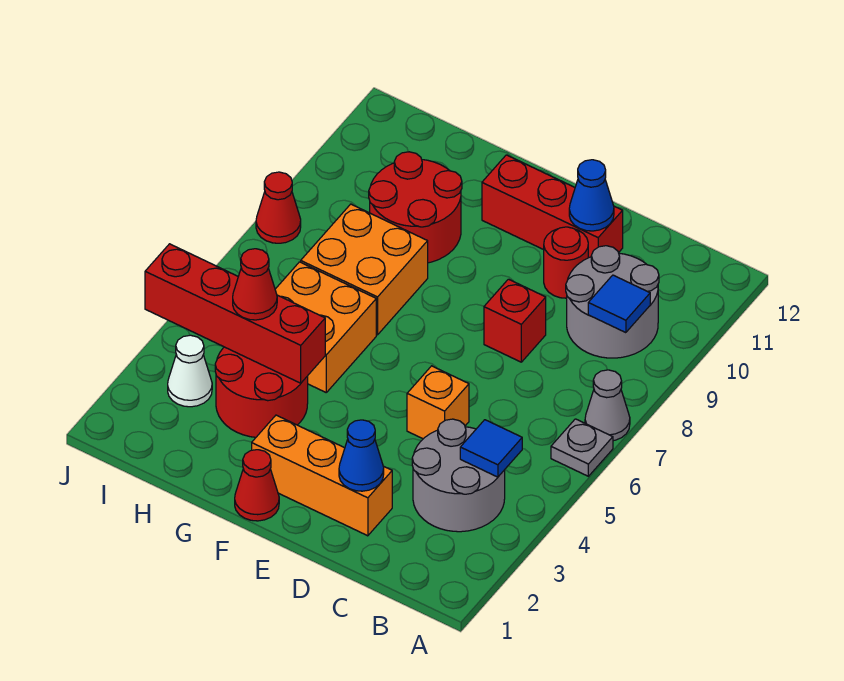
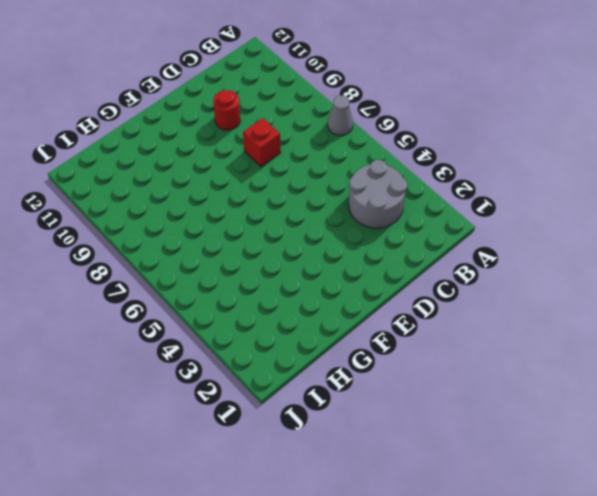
none -> grey plate A6 level 1
none -> grey round brick B9:C10 level 1
none -> orange brick D2:F2 level 1

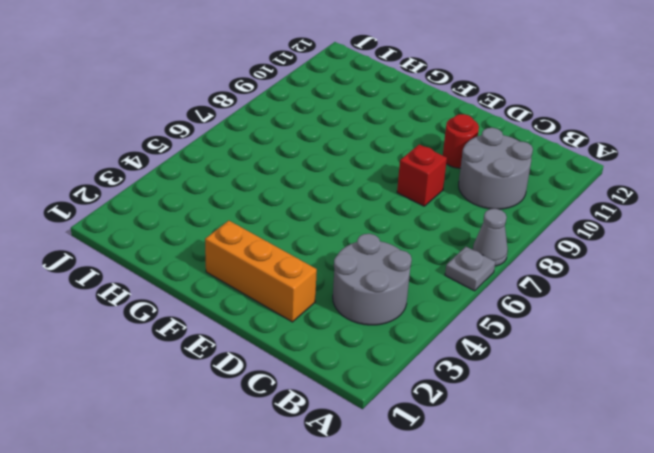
none -> orange brick D5 level 1
none -> red brick D11:F11 level 1
none -> red cone F1 level 1

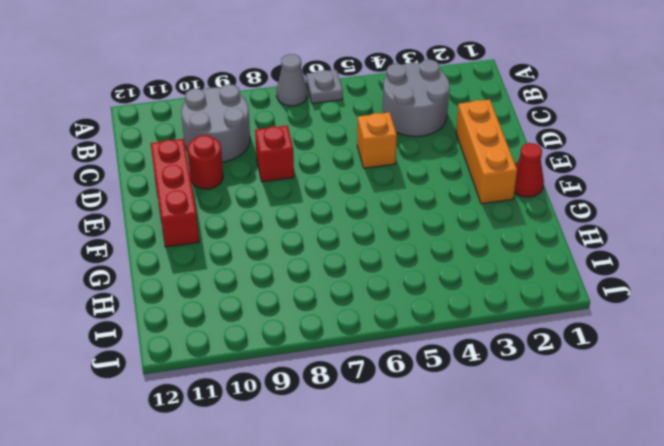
none -> red round brick G3:H4 level 1
none -> orange brick G5:H6 level 1
none -> orange brick G7:H8 level 1

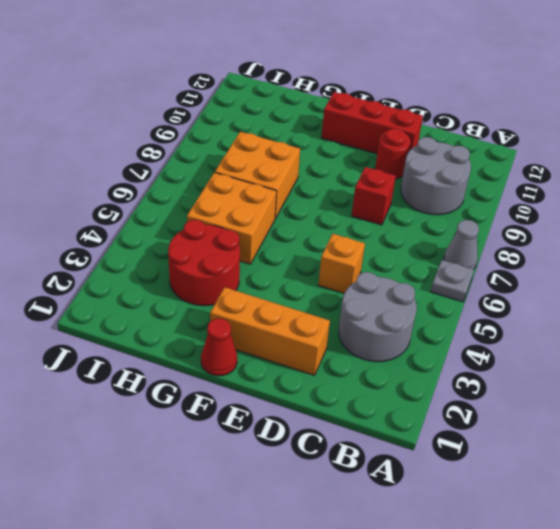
none -> red round brick G9:H10 level 1
none -> white cone I3 level 1
none -> red cone J8 level 1

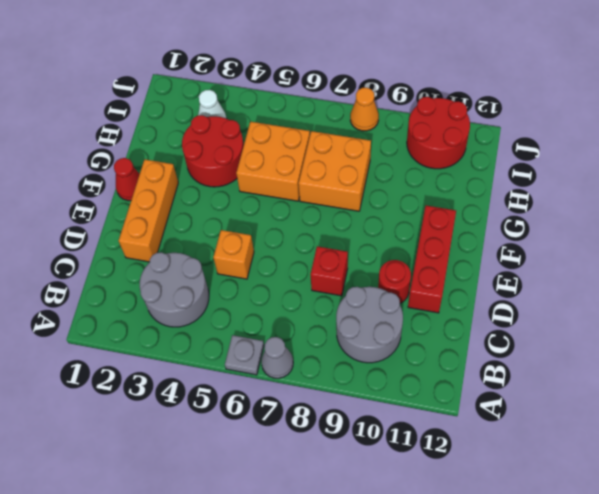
red round brick I10:J11 level 1 -> red round brick G9:H10 level 1
orange cone J8 level 1 -> red cone J8 level 1
none -> blue tile B4 level 2
none -> blue tile B9 level 2
none -> blue cone D2 level 2

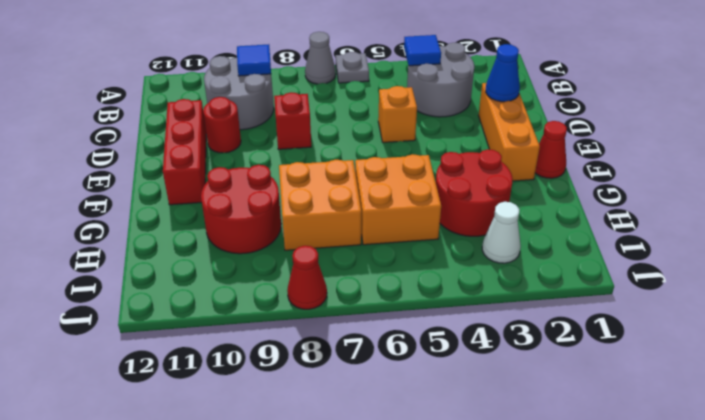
none -> blue cone D11 level 2
none -> red brick G4:J4 level 2
none -> red cone H4 level 3

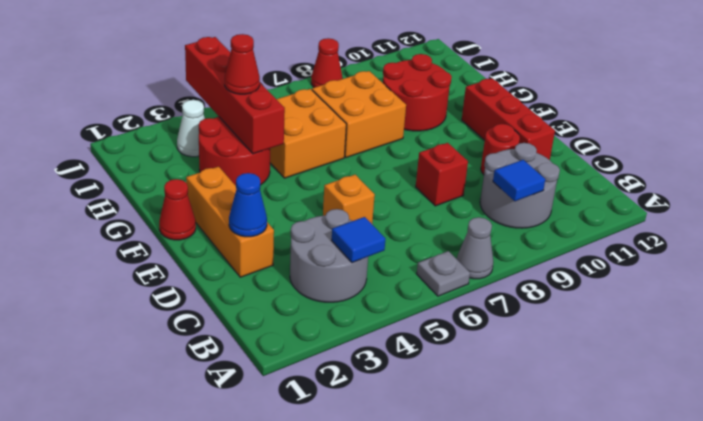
none -> blue cone D11 level 2

